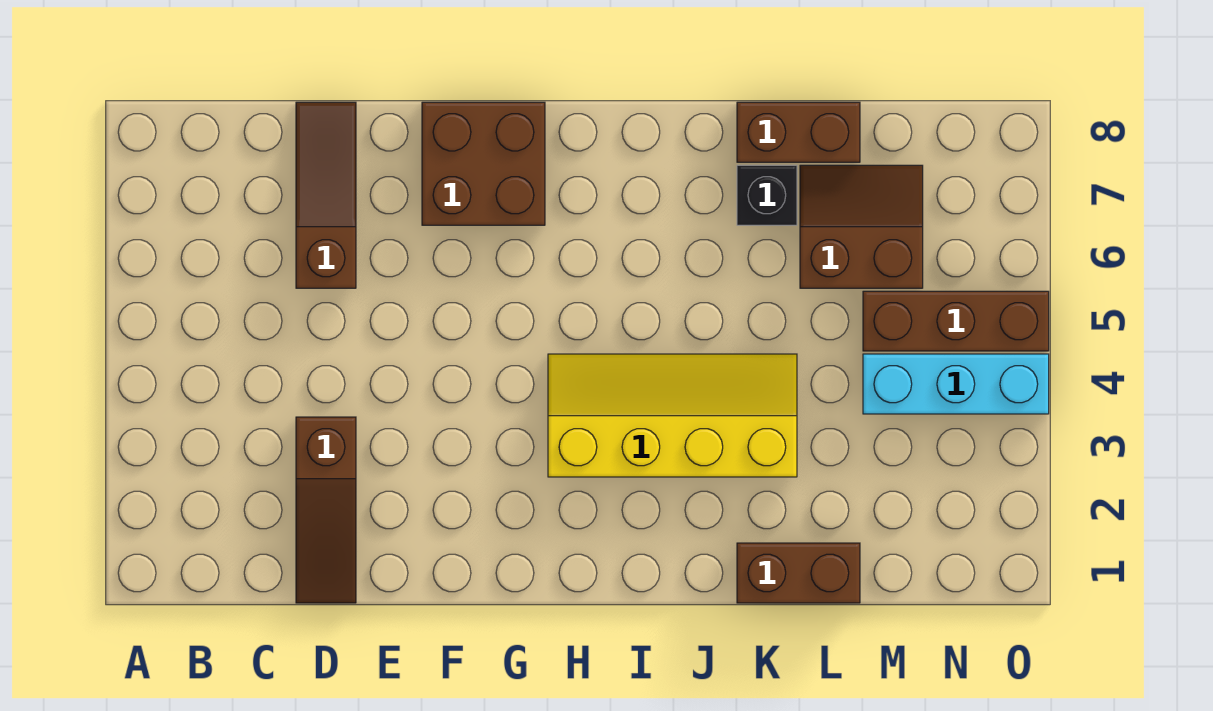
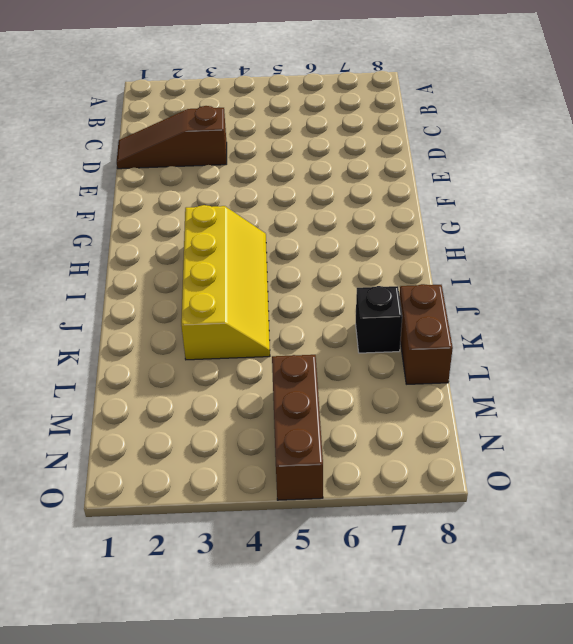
none -> brown slope D6:D8 level 1 top 6
none -> brown brick F7:G8 level 1

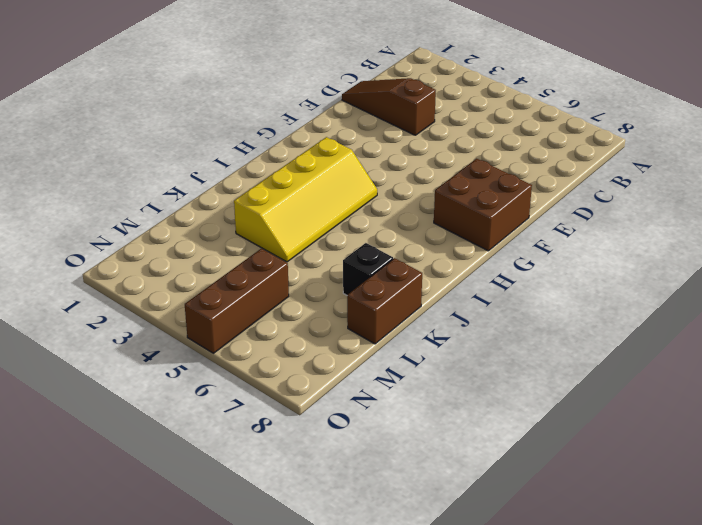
none -> brown slope D6:D8 level 1 top 6
none -> brown brick K1:L1 level 1

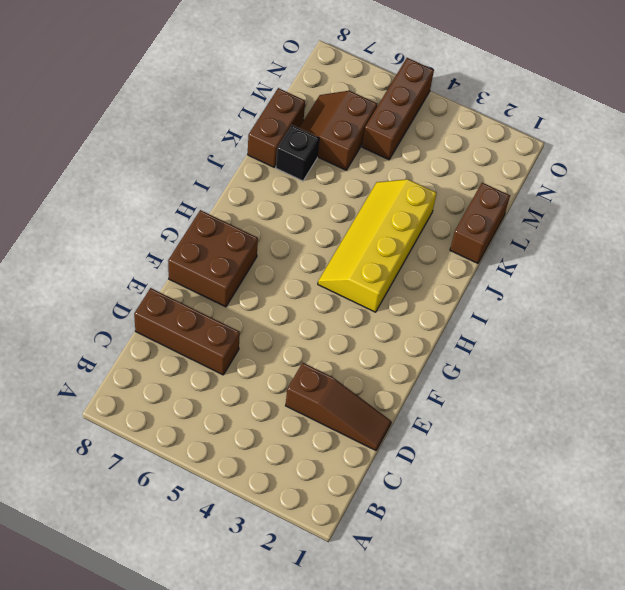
brown brick D6:D8 level 1 -> brown slope D6:D8 level 1 top 6
none -> cyan brick M4:O4 level 1

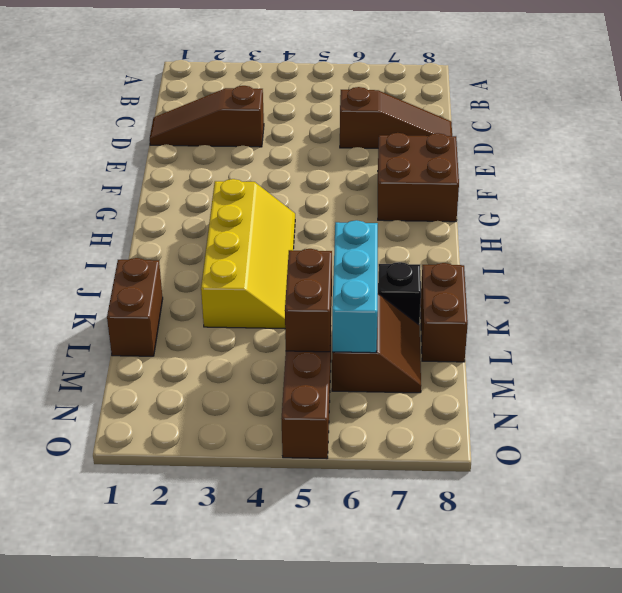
cyan brick K6:M6 level 2 -> cyan brick M4:O4 level 1
brown brick L5:M5 level 2 -> none

